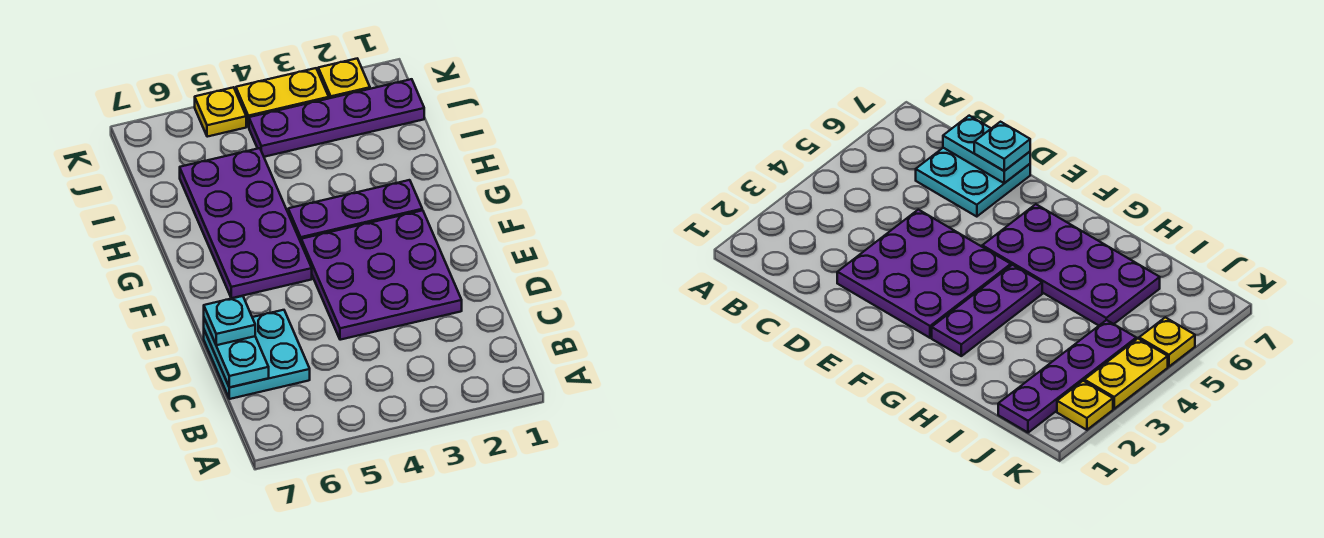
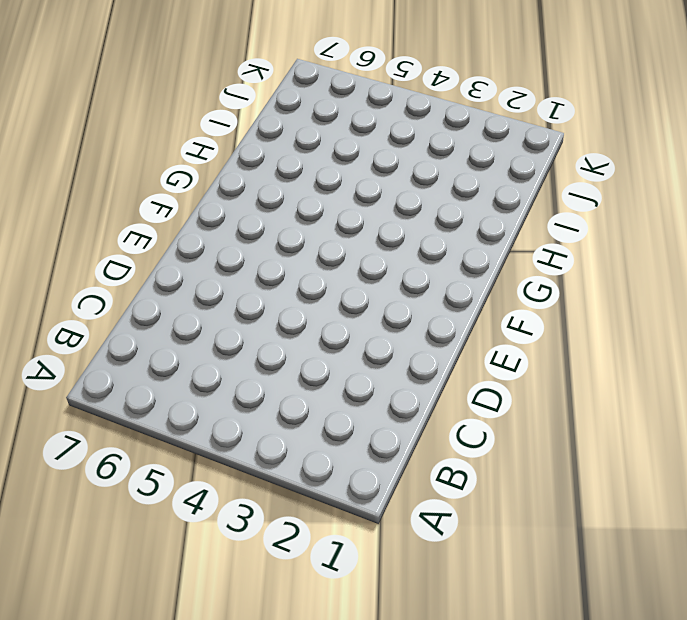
none -> cyan plate C6:D7 level 1
none -> purple plate D2:F4 level 1

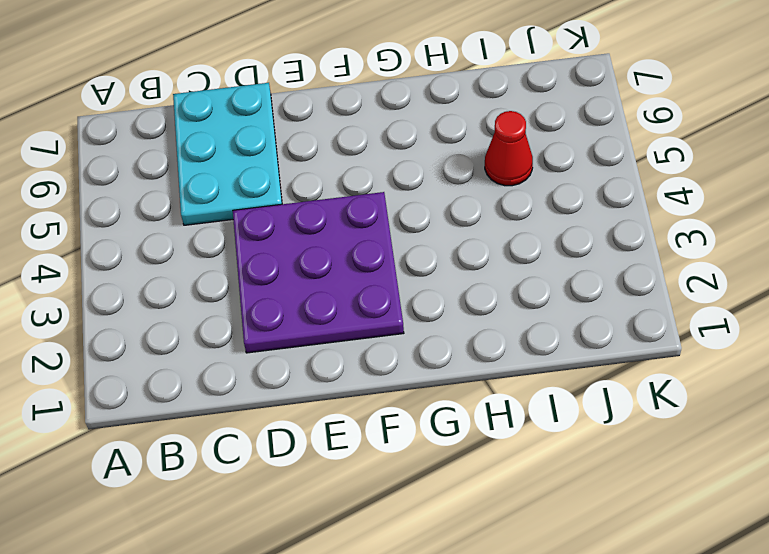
cyan plate C5:D7 level 1 -> cyan plate C6:D7 level 1
red cone I5 level 1 -> purple plate F5:I6 level 1
none -> purple plate G2:G4 level 1
none -> purple plate J1:J4 level 1

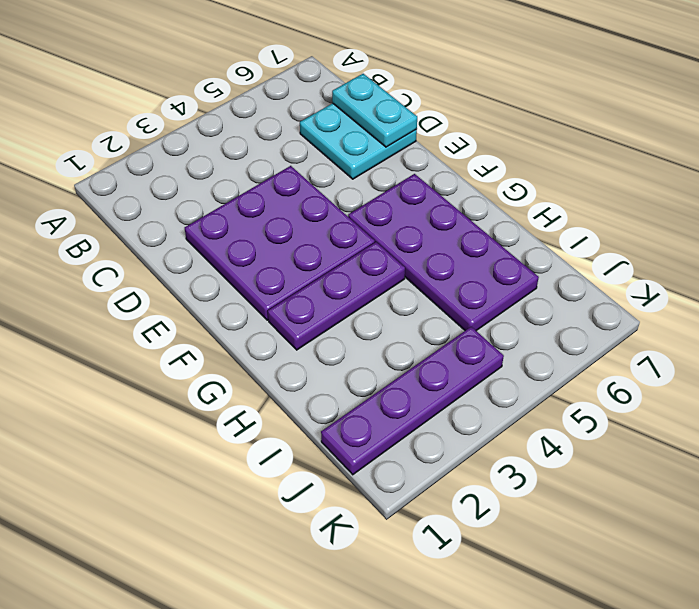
none -> yellow plate K2 level 1
none -> yellow plate K3:K4 level 1

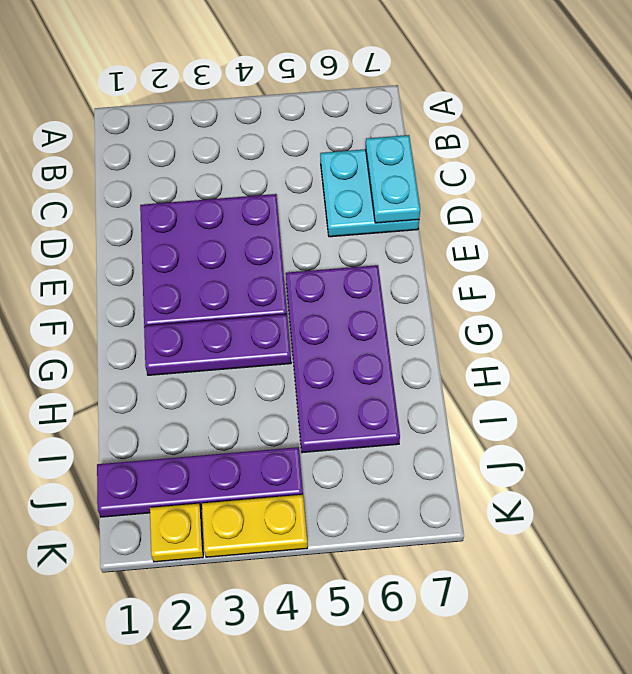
none -> yellow plate K5 level 1
none -> cyan plate D7 level 3

